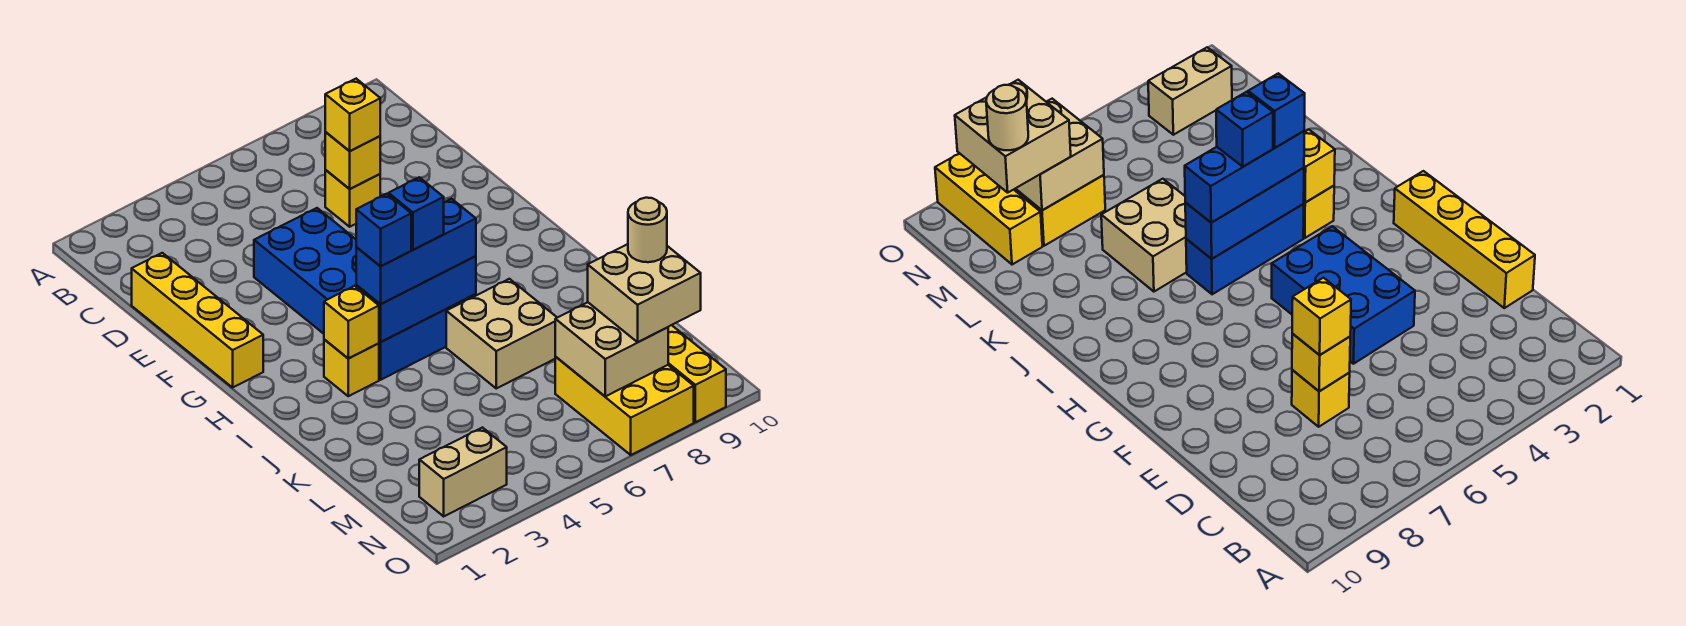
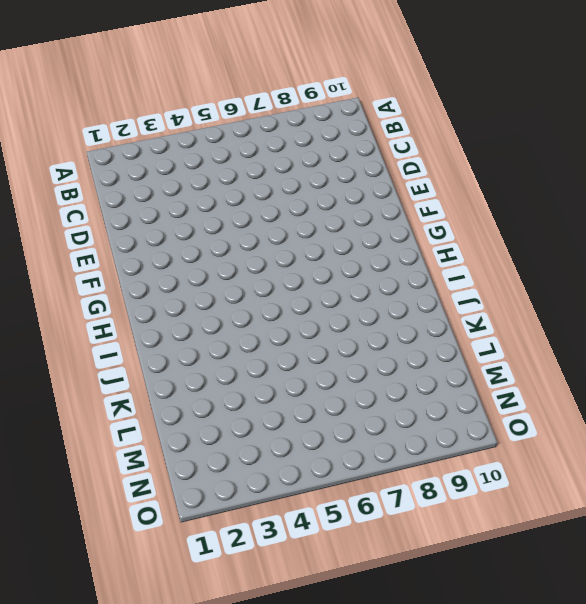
none -> yellow brick D1:G1 level 1
none -> yellow brick D7 level 1
none -> blue brick E4:G5 level 1

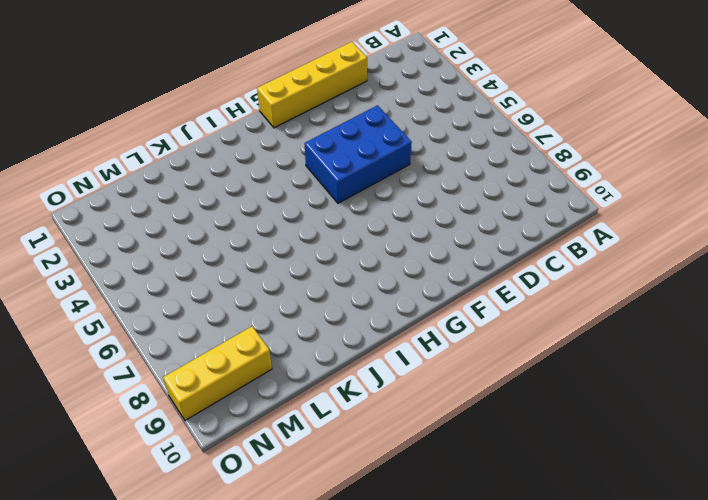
none -> yellow brick D7 level 1
none -> yellow brick I3 level 1
none -> blue brick I4:I6 level 1

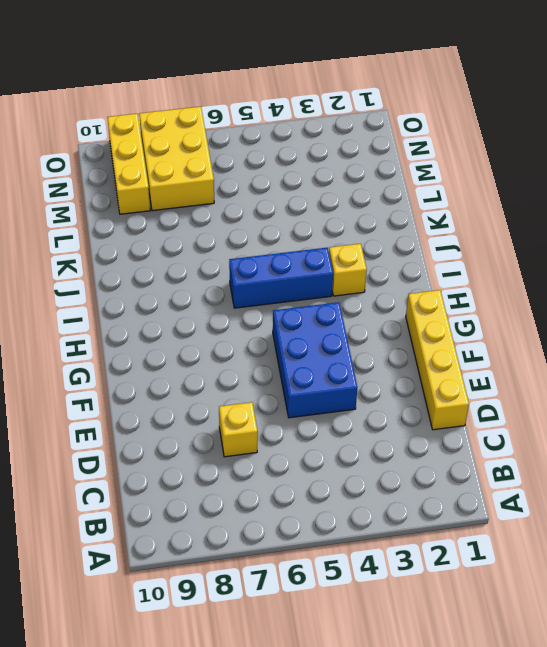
none -> tan brick J6:K7 level 1
none -> tan brick N2:N3 level 1
none -> yellow brick D7 level 2

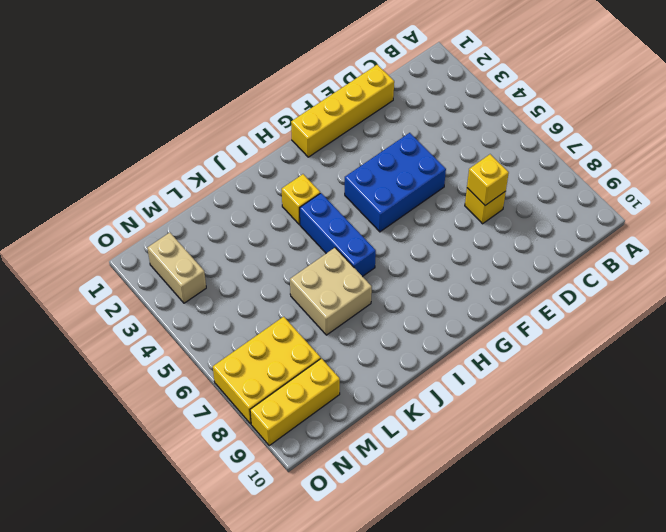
none -> yellow brick I3 level 2
none -> blue brick I4:I6 level 2
none -> tan brick M7:N8 level 2

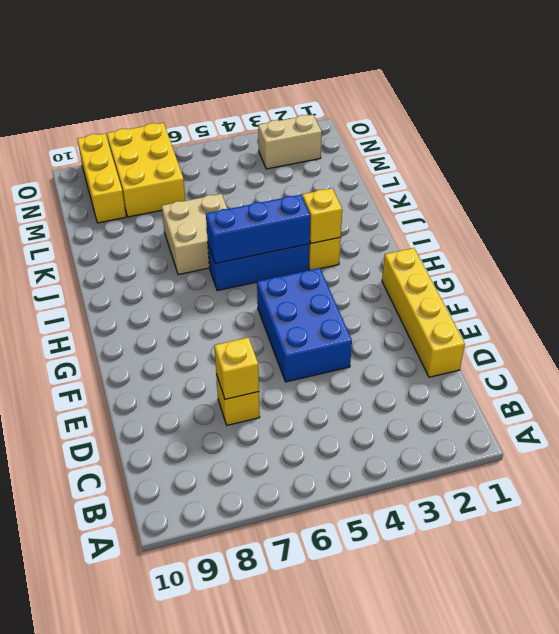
none -> tan brick M7:N8 level 2
none -> yellow brick D7 level 3
none -> blue brick I4:I6 level 3

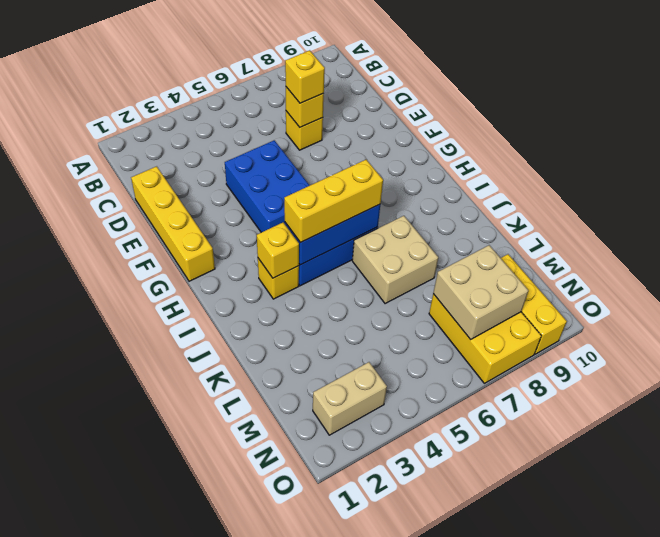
yellow brick I4:I6 level 3 -> blue brick I4:I6 level 3
none -> tan brick M8:N9 level 3
none -> blue brick I4 level 4
none -> blue brick I5 level 4

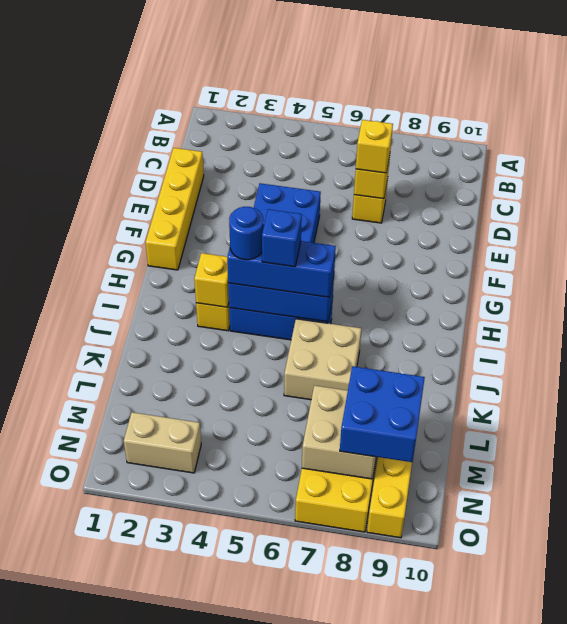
blue round brick I4 level 4 -> blue brick I4 level 4
blue brick M8:N9 level 3 -> tan brick M8:N9 level 3
none -> tan round brick M9 level 4

